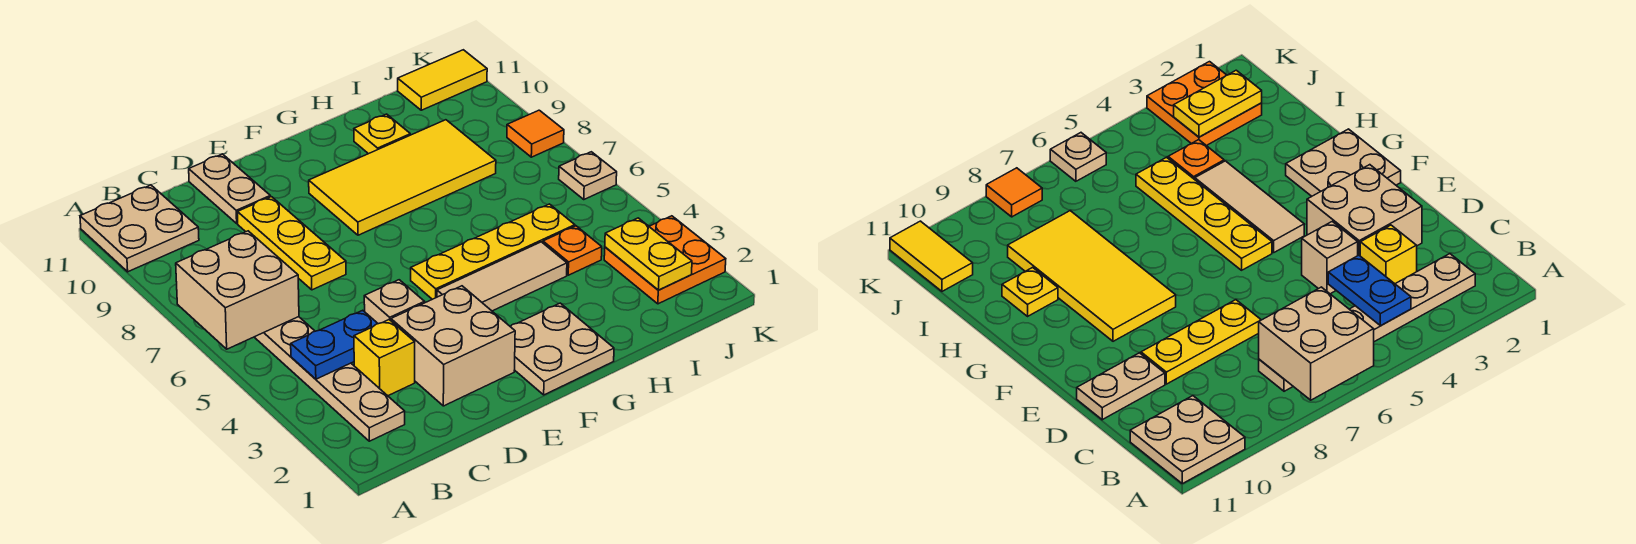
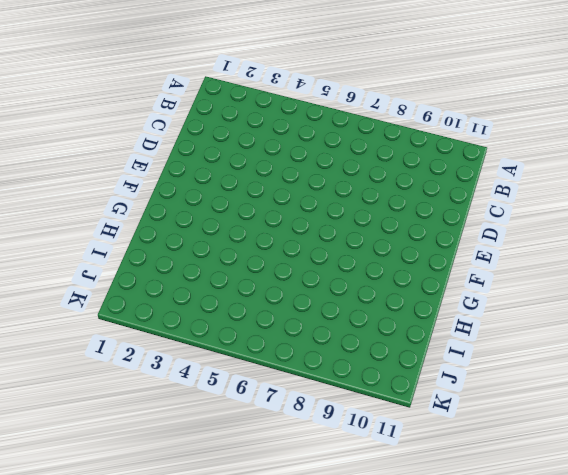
none -> tan plate A10:B11 level 1
none -> tan plate B2:B7 level 1
none -> yellow brick C3 level 1

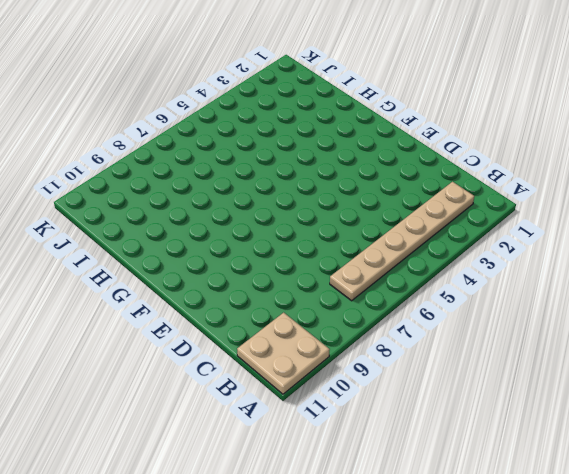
none -> yellow brick C3 level 1
none -> tan brick D2:E3 level 1
none -> tan brick D4 level 1

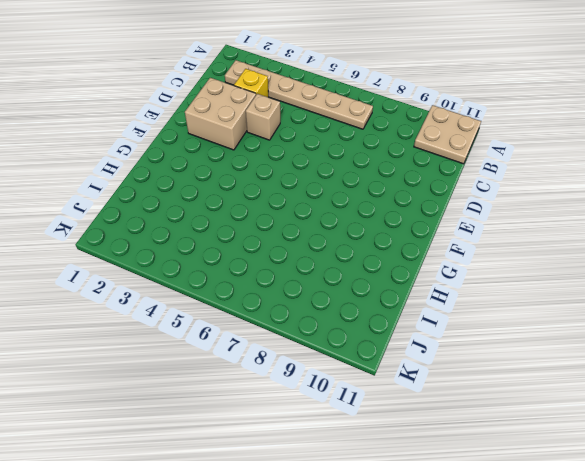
none -> yellow plate D7:D9 level 1
none -> tan plate D10:D11 level 1
none -> tan plate F1:G2 level 1

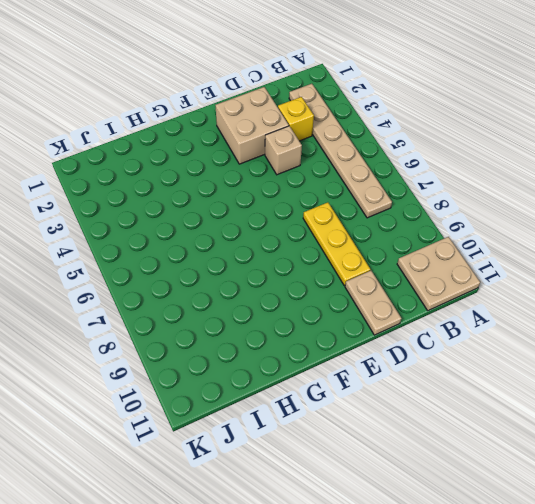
none -> tan plate F1:G2 level 1
none -> tan tile F4:H4 level 1
none -> yellow plate F5:I5 level 1

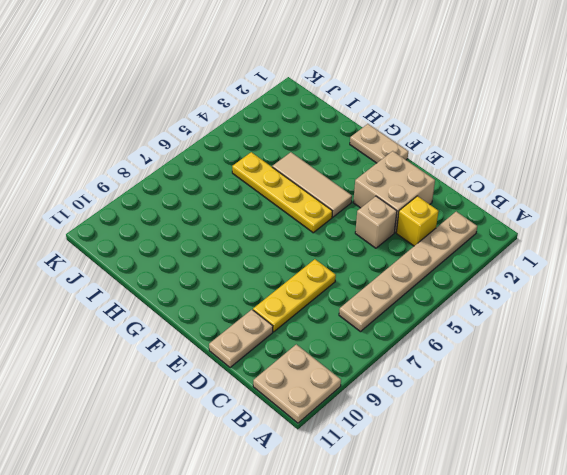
tan plate F1:G1 level 1 -> tan plate F1:G2 level 1
none -> yellow tile F8:I9 level 1
none -> yellow plate H10 level 1
none -> orange plate I4 level 1

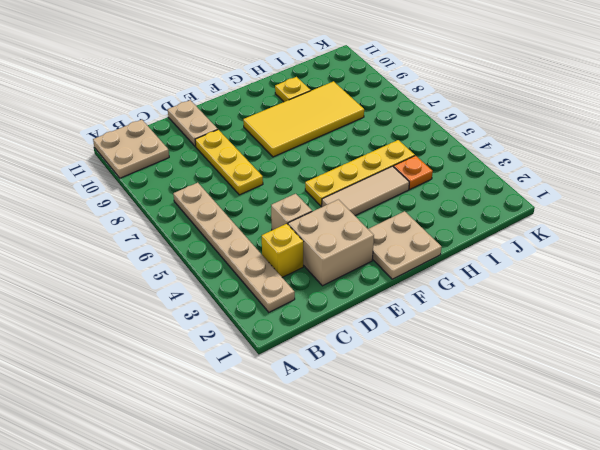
none -> orange plate J2:K3 level 1
none -> yellow tile J11:K11 level 1
none -> tan plate K6 level 1

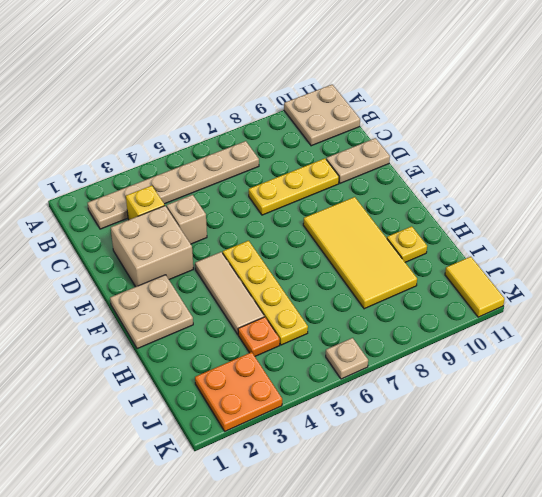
none -> orange tile K8 level 1
none -> tan brick A6:B7 level 2
none -> blue plate B4:C4 level 2

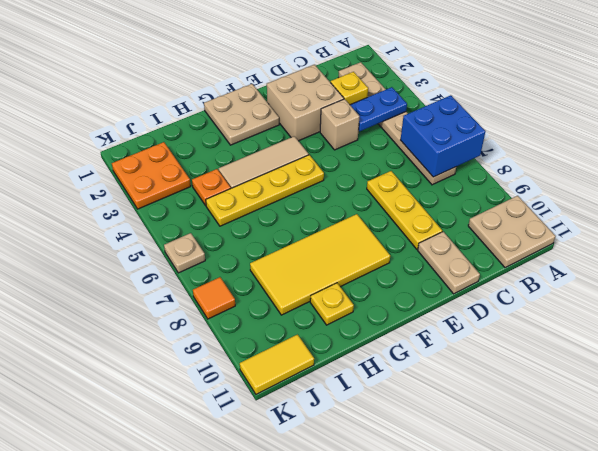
blue brick A6:B7 level 2 -> tan brick A6:B7 level 2
none -> yellow plate J2:J3 level 2

